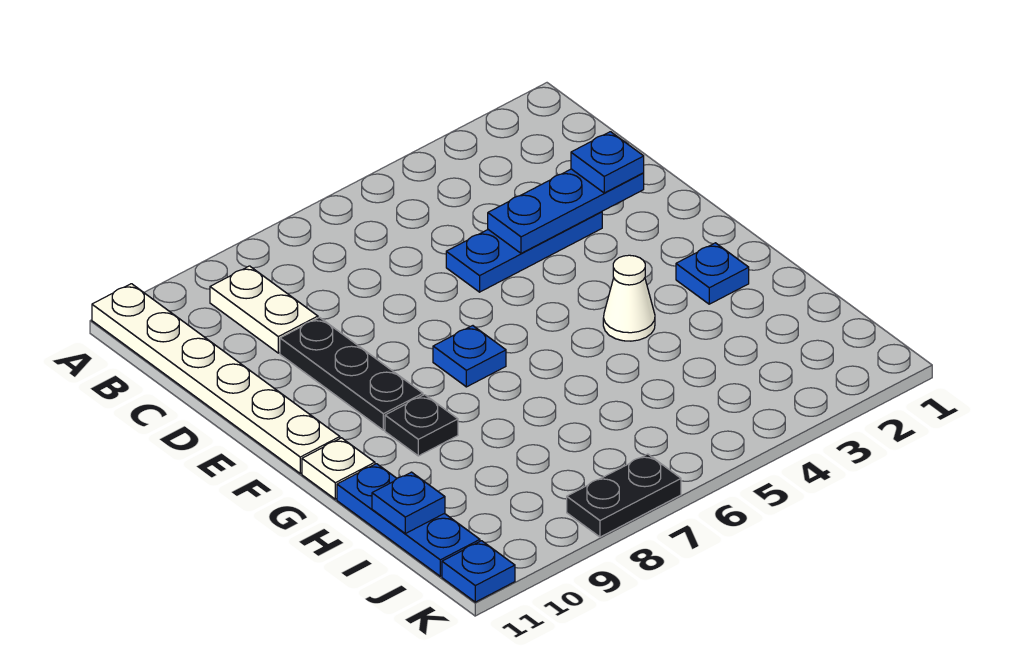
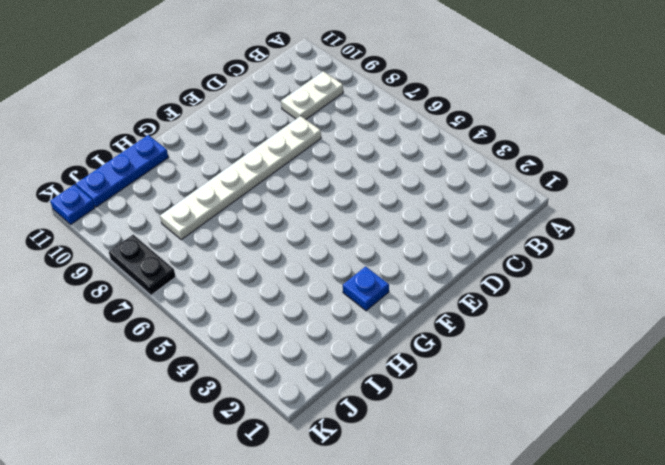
white plate D8:I8 level 1 -> white plate A11:F11 level 1
none -> blue plate D3:D5 level 1
none -> black plate D9:F9 level 1
none -> blue plate F7 level 1

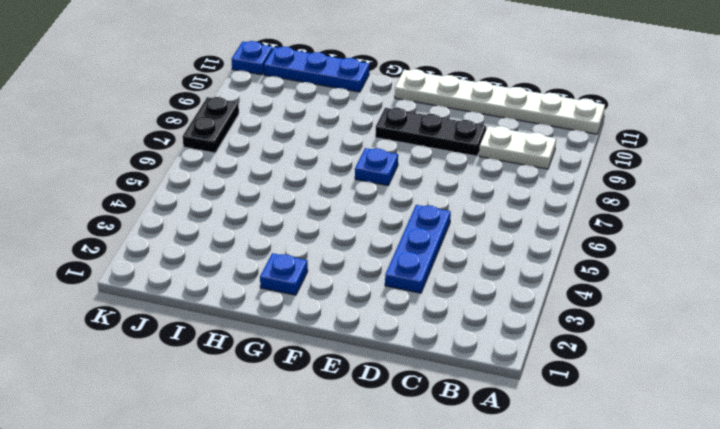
none -> white cone G4 level 1
none -> black plate G9 level 1
none -> white plate G11 level 1

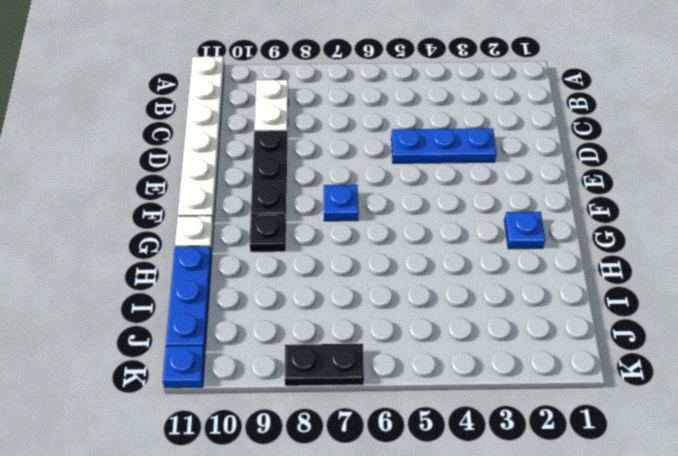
none -> white cone G4 level 1
none -> blue plate D2:D4 level 2
none -> blue plate I11 level 2

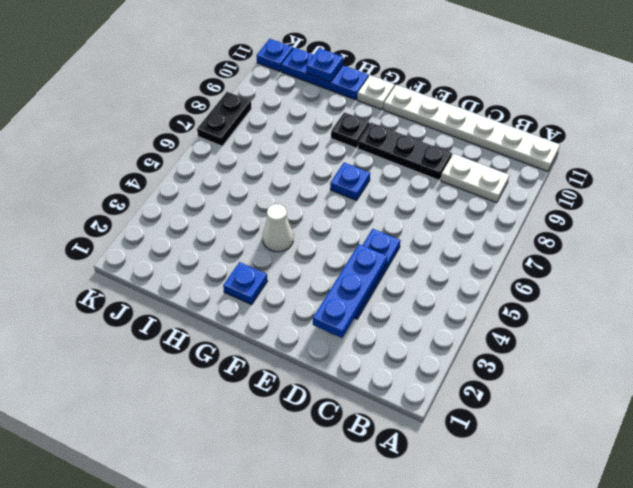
none -> blue plate D2 level 3

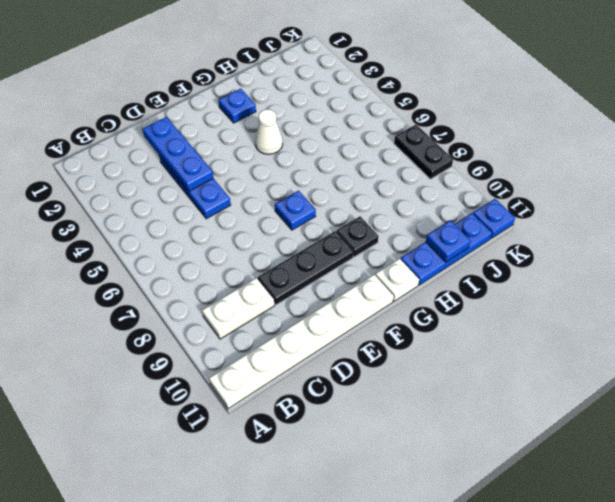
none -> blue plate D2 level 3

